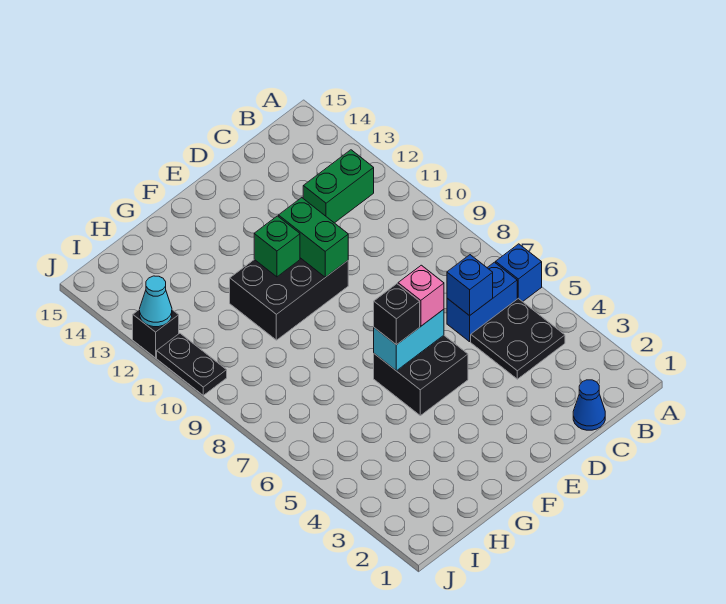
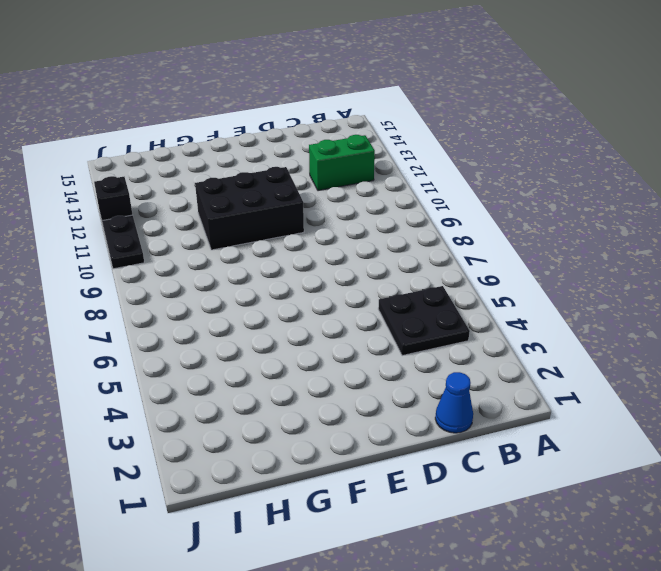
none -> blue brick A6 level 1
none -> blue brick B6:C6 level 1
none -> black brick E5:F6 level 1

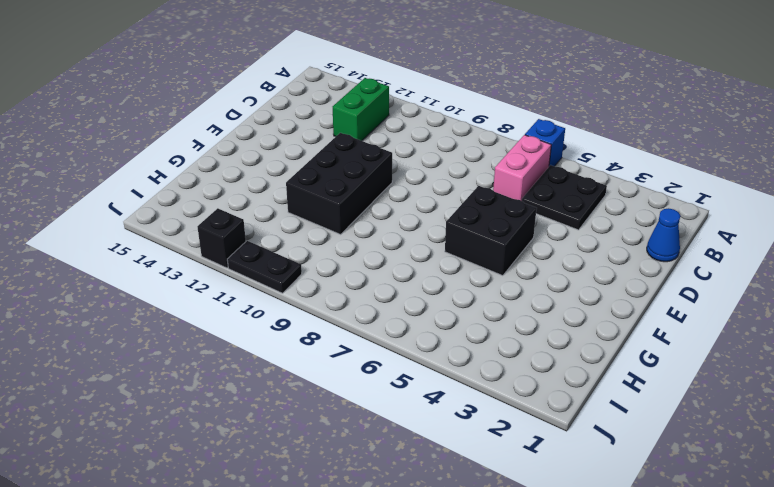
pink brick B6:C6 level 1 -> blue brick B6:C6 level 1
none -> blue brick C6 level 2
none -> cyan brick E6:F6 level 2
none -> green brick E10:E11 level 2

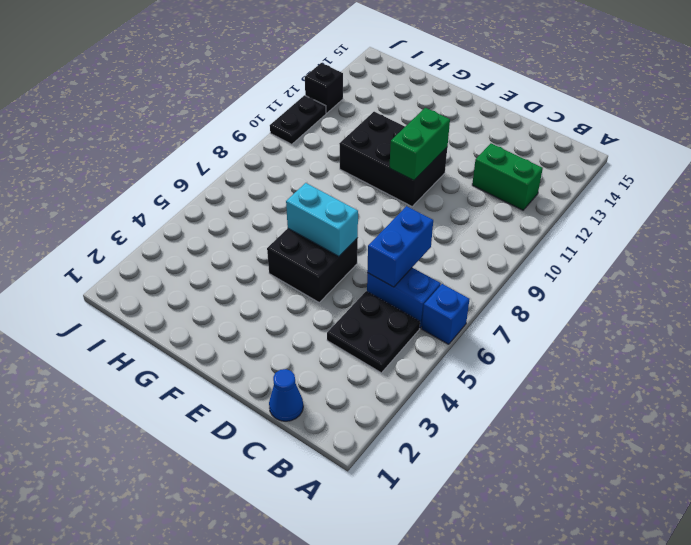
blue brick C6:C7 level 2 -> blue brick C6 level 2
none -> green brick F11 level 2
none -> cyan cone J12 level 2
none -> pink brick E6 level 3

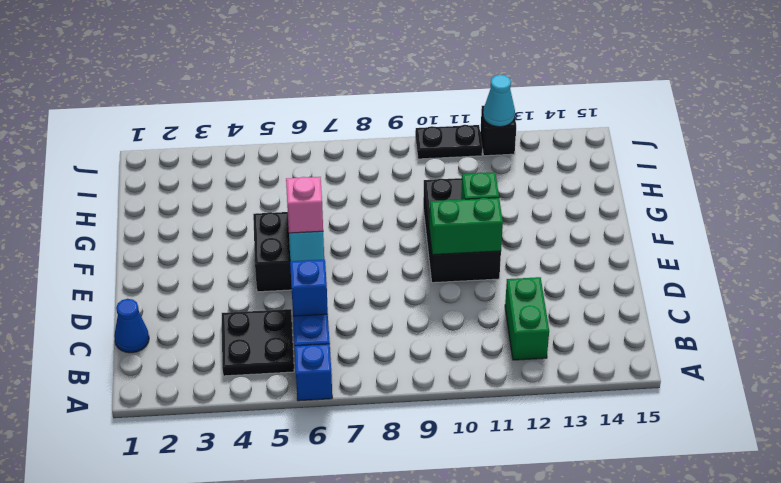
none -> black brick F6 level 3

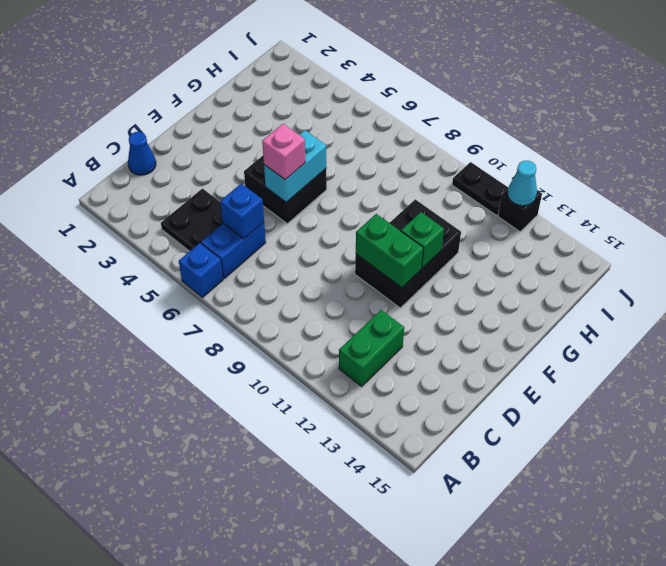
none -> black brick F6 level 3

